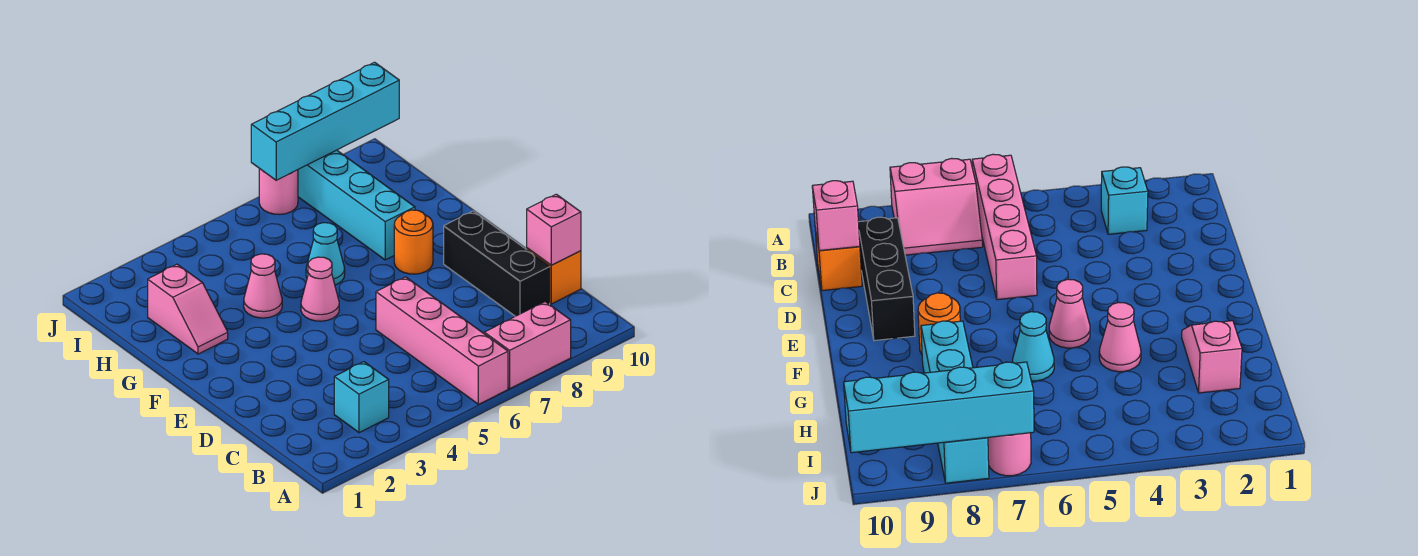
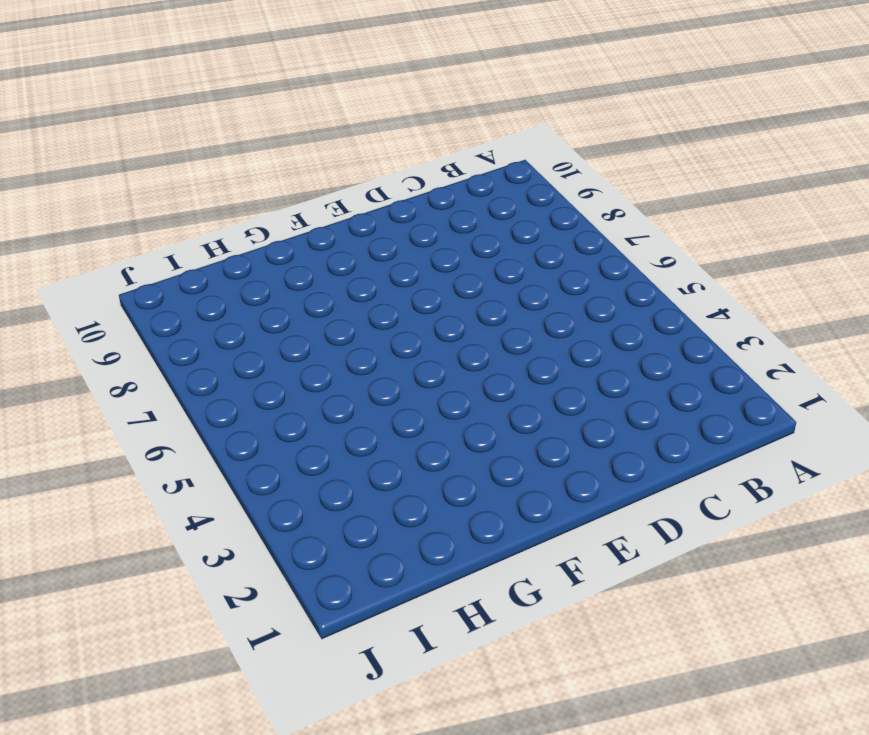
none -> pink brick A6:D6 level 1
none -> pink slope A7:B8 level 1 top A
none -> cyan brick B3 level 1

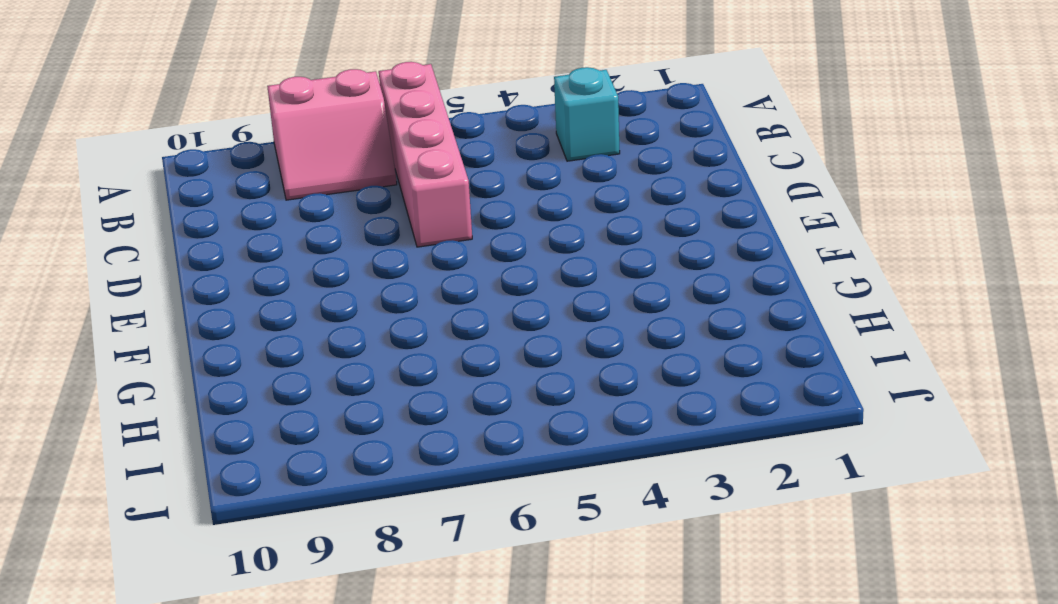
none -> black brick C9:E9 level 1
none -> orange brick C10 level 1
none -> pink cone F5 level 1

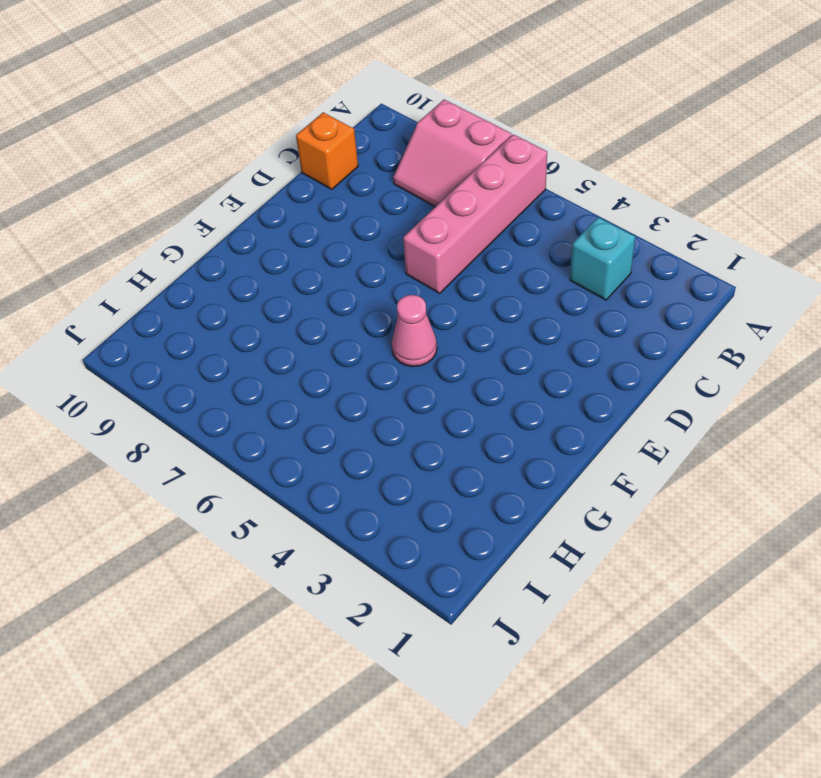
none -> black brick C9:E9 level 1
none -> orange round brick F8 level 1
none -> pink slope G2:H2 level 1 top H

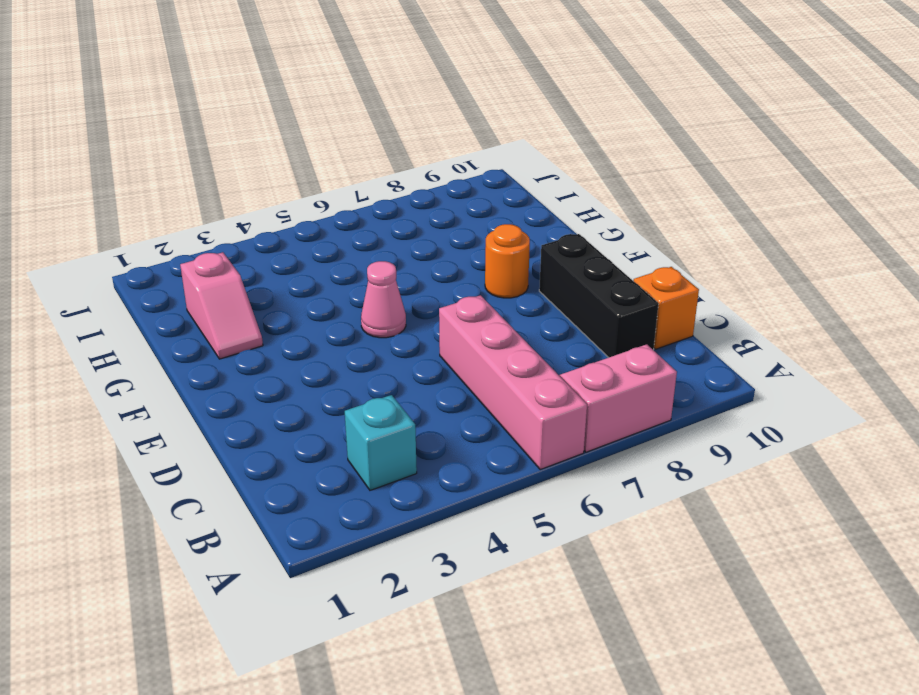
none -> pink cone G4 level 1
none -> cyan cone G6 level 1
none -> cyan brick G8:J8 level 1

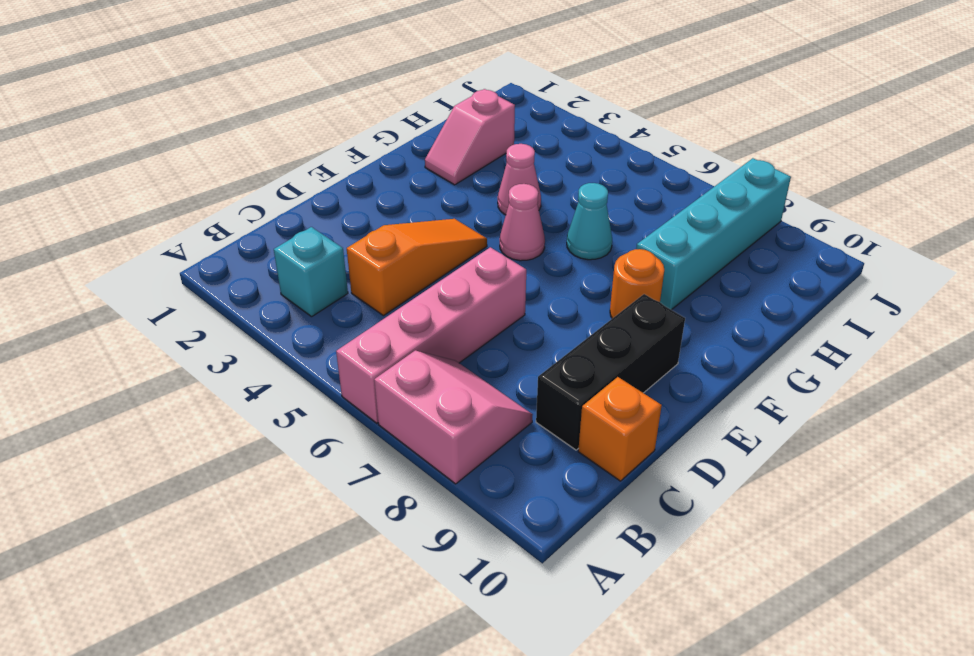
orange slope C4:E4 level 1 top C -> none
none -> pink round brick J7 level 1
none -> pink brick C10 level 2
none -> cyan brick J7:J10 level 2

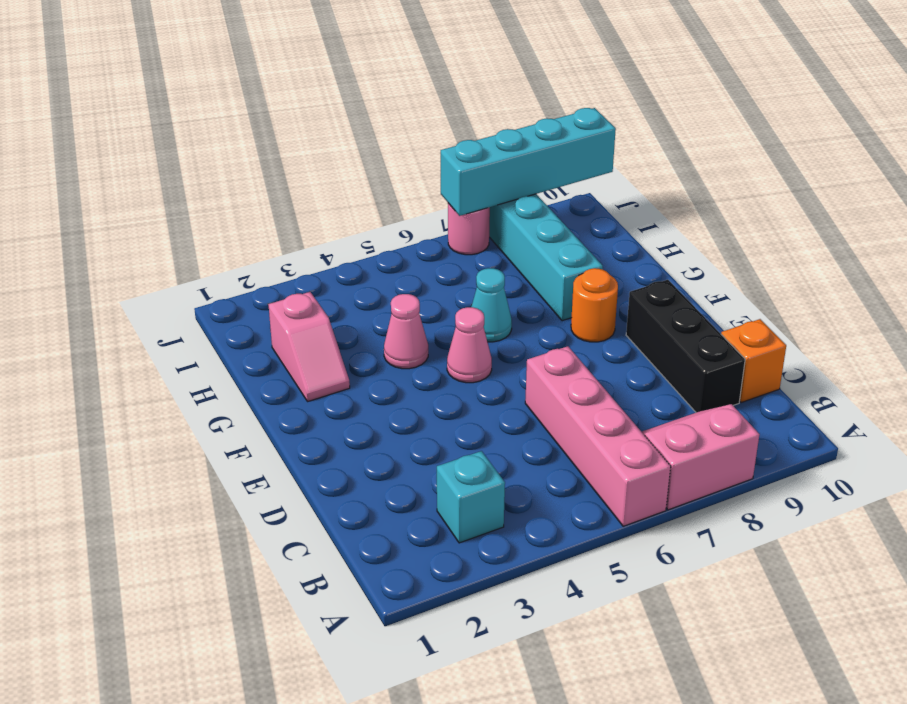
none -> pink brick C10 level 2

